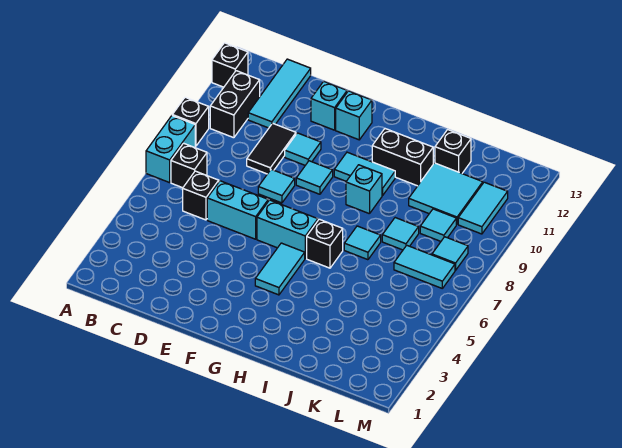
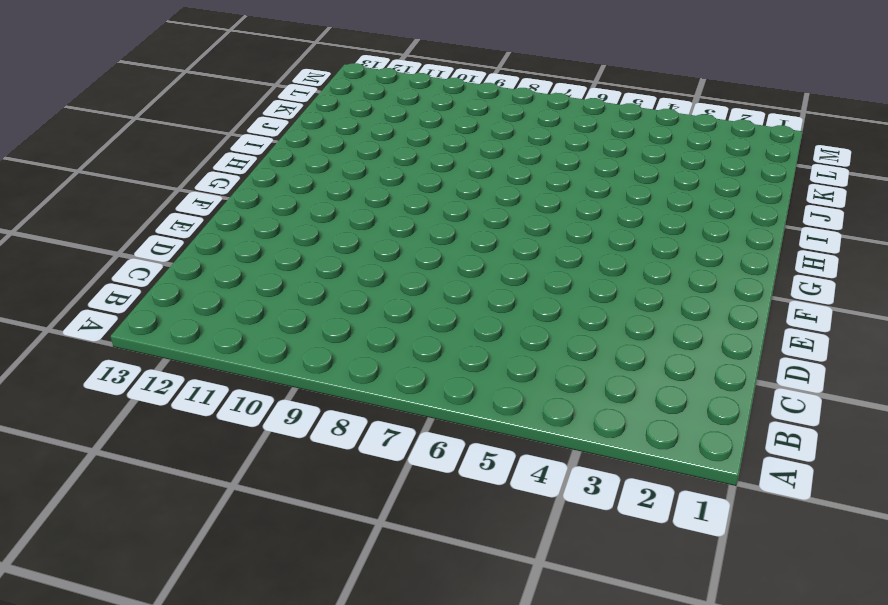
none -> cyan brick A7:A8 level 1
none -> black brick A9 level 1
none -> black brick A12 level 1

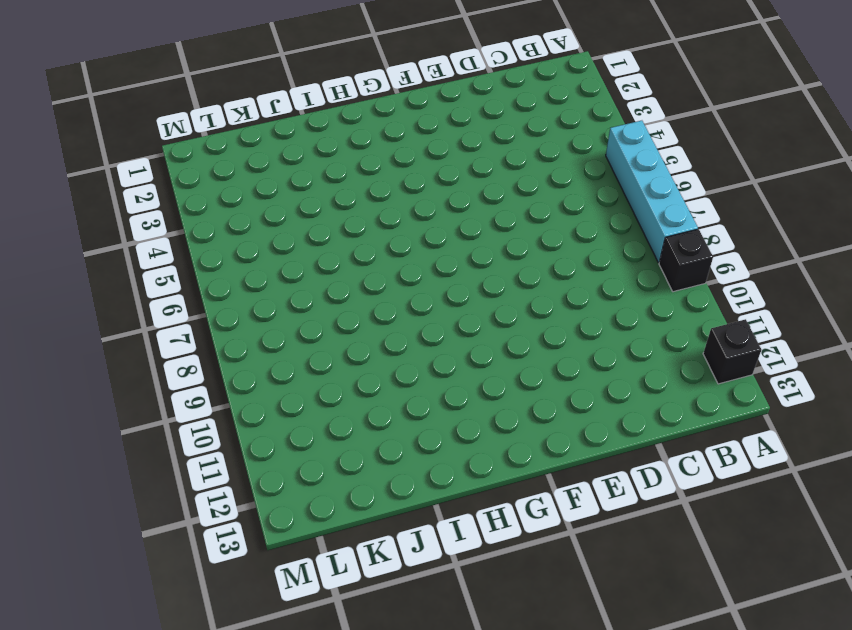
cyan brick A5:A8 level 1 -> cyan brick A7:A8 level 1
none -> black brick B7 level 1
none -> black brick B10:B11 level 1
none -> black brick C6 level 1

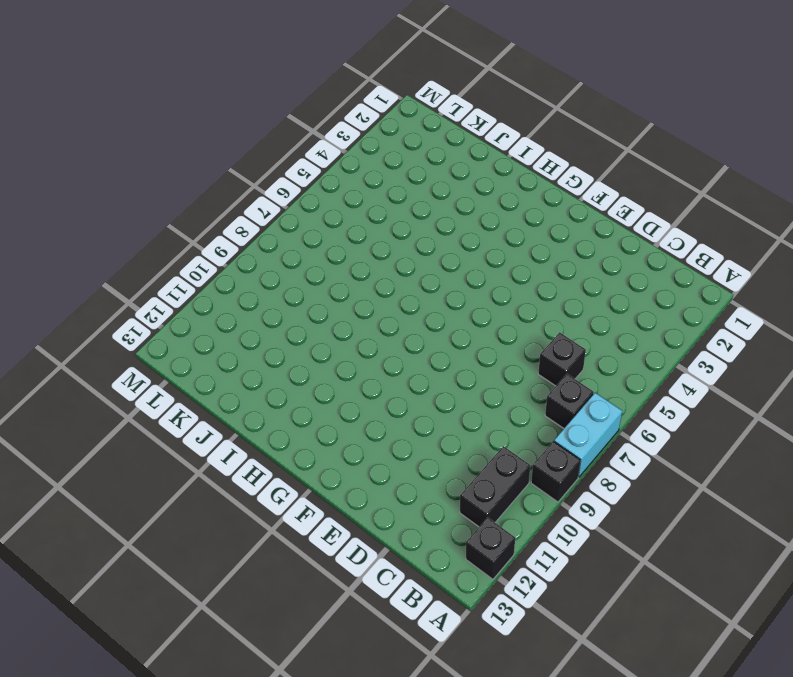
none -> cyan tile C11:C13 level 1
none -> cyan brick D6:E6 level 1
none -> black tile D9:D10 level 1

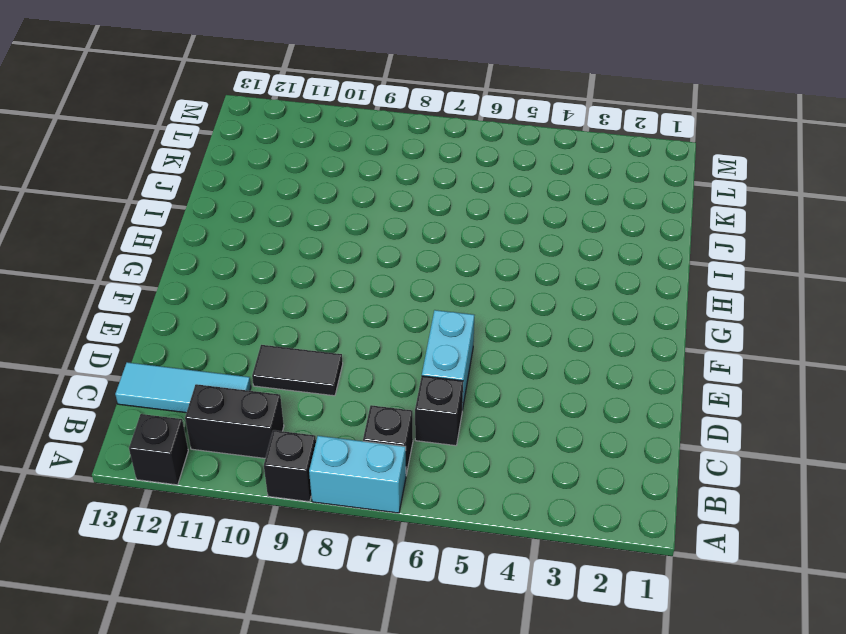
none -> cyan tile E8 level 1
none -> cyan tile E10 level 1
none -> cyan brick E12 level 1

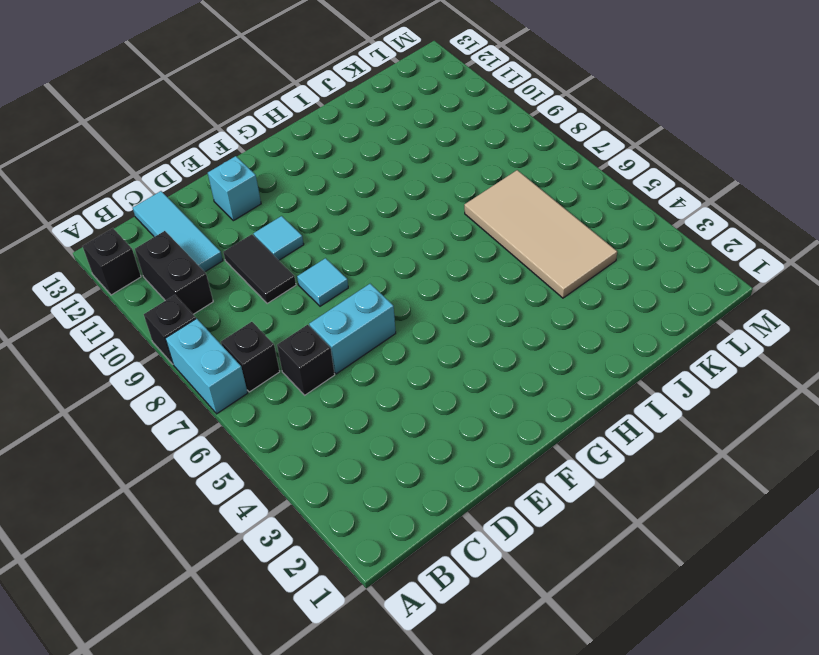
tan tile J4:K7 level 1 -> cyan tile K7:L7 level 1
none -> cyan brick F6:G6 level 1
none -> cyan tile F9 level 1
none -> cyan brick F12 level 1

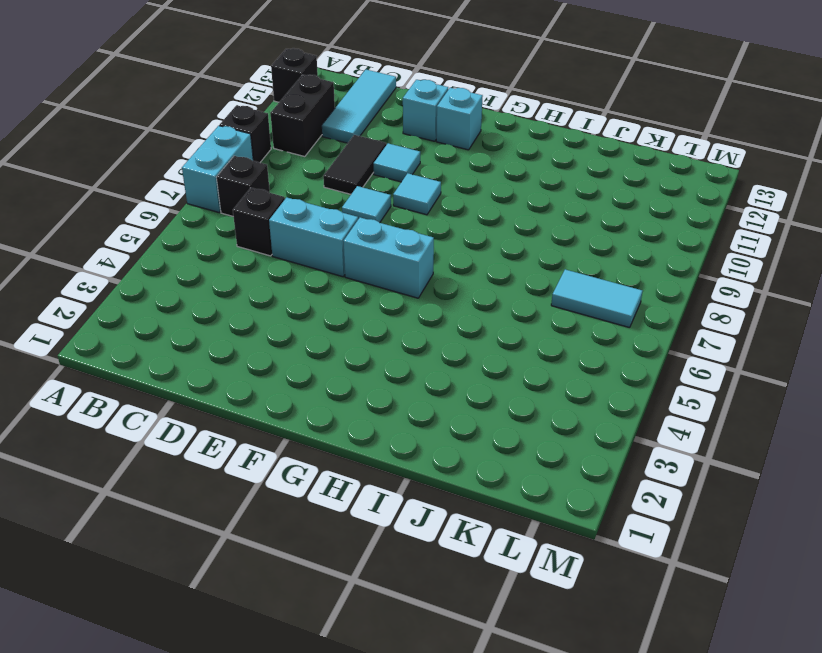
none -> cyan tile G4:G5 level 1
none -> cyan tile G10:H10 level 1
none -> black brick H6 level 1

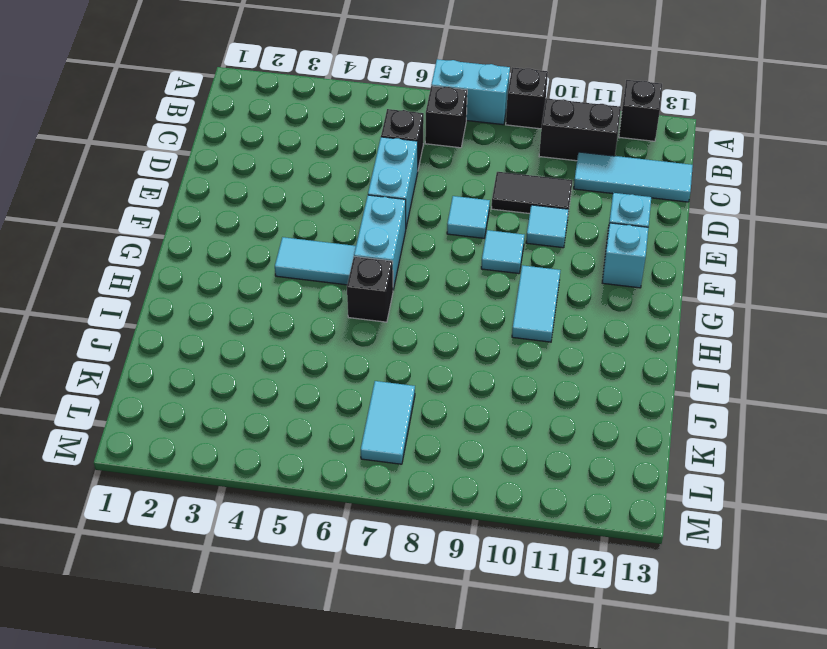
none -> cyan brick H9 level 1
none -> black brick H11:I11 level 1
none -> cyan tile I7 level 1

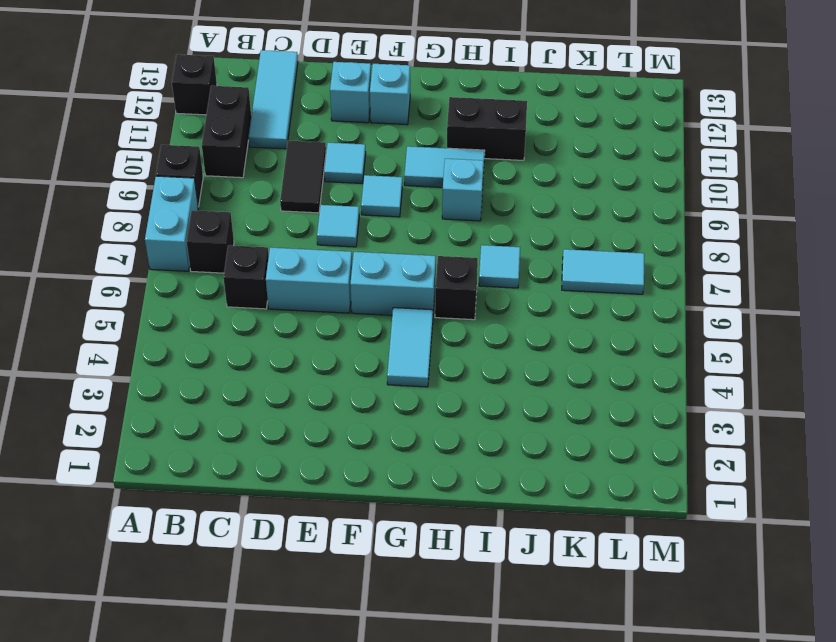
none -> cyan tile J8 level 1
none -> cyan tile J10:K11 level 1
none -> black brick J12 level 1

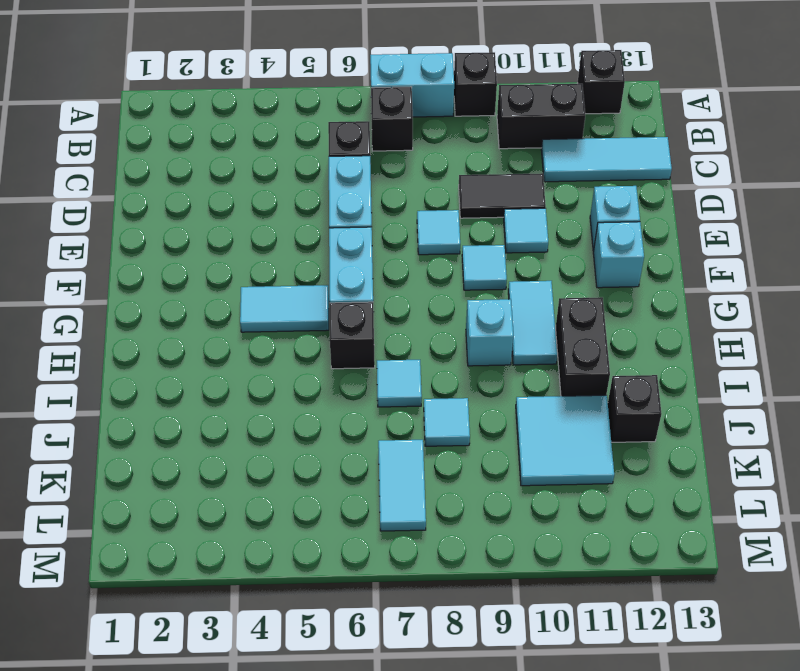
none -> cyan tile K9 level 1
none -> cyan tile L8 level 1
none -> cyan tile L10:L11 level 1

